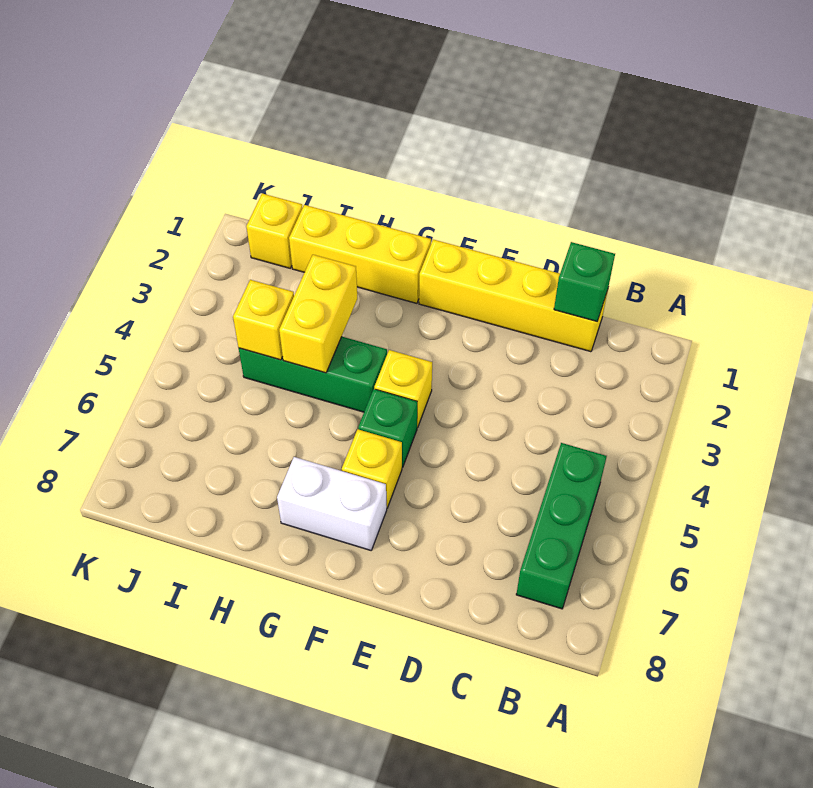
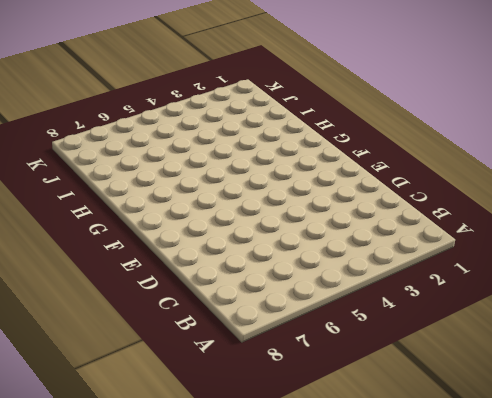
none -> green brick B5:B7 level 1
none -> yellow brick C1:F1 level 1
none -> yellow brick F4 level 1

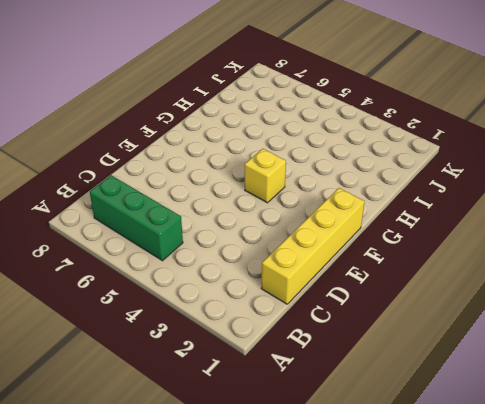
none -> green brick F5 level 1
none -> yellow brick F6 level 1
none -> white brick F7:G7 level 1

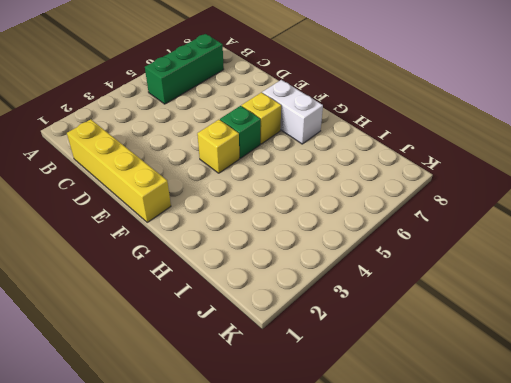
none -> yellow brick G1:I1 level 1
none -> green brick G4:I4 level 1
none -> yellow brick J1 level 1

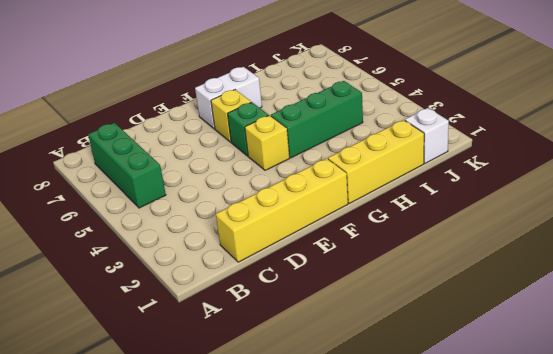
white brick J1 level 1 -> yellow brick J1 level 1
none -> green brick C1 level 2
none -> yellow brick H3:H4 level 2
none -> yellow brick I4 level 2

